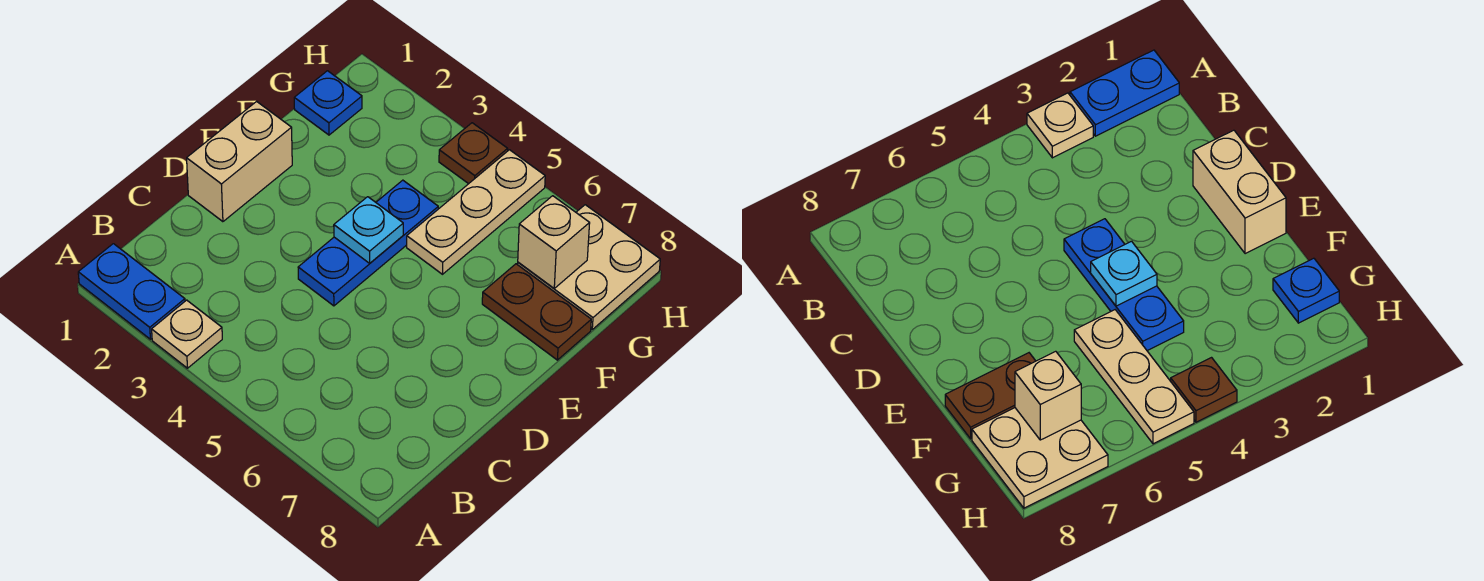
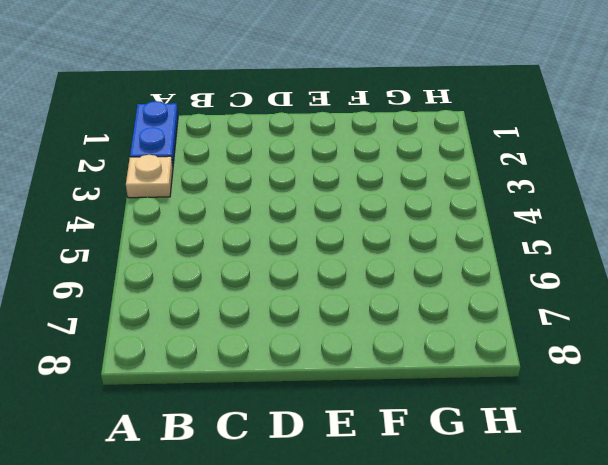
none -> tan brick D1:E1 level 1
none -> blue plate D4:F4 level 1

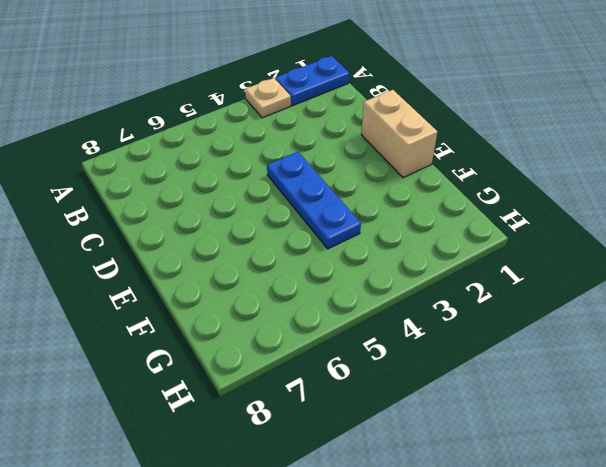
none -> tan plate F5:H5 level 1
none -> brown plate F7:F8 level 1

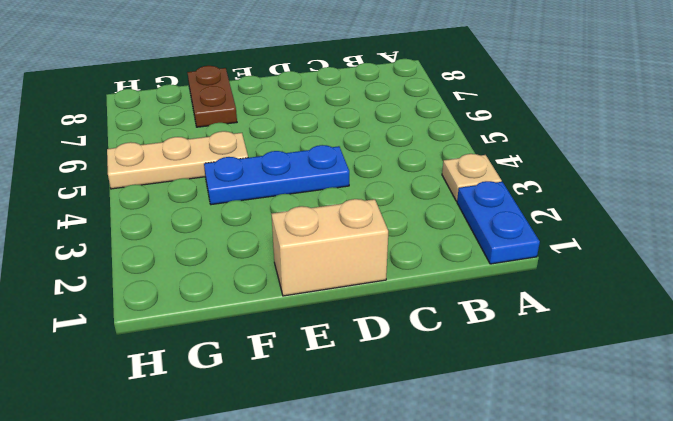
none -> blue plate G1 level 1
none -> tan plate G7:H8 level 1

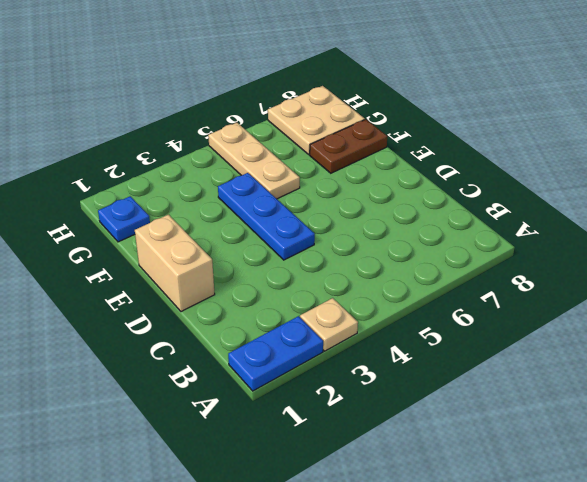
none -> brown plate H4 level 1
none -> cyan plate E4 level 2

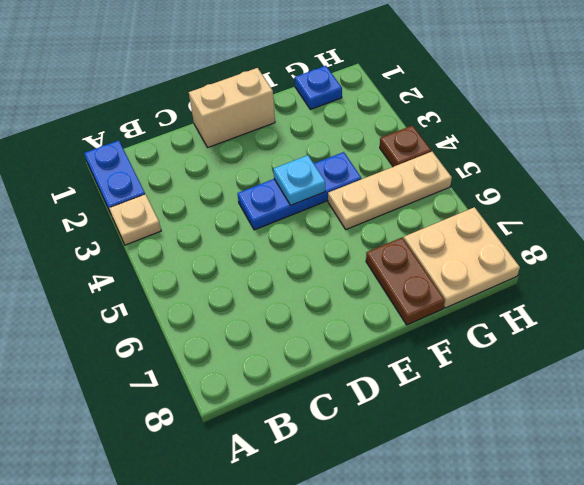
none -> tan brick G7 level 2

